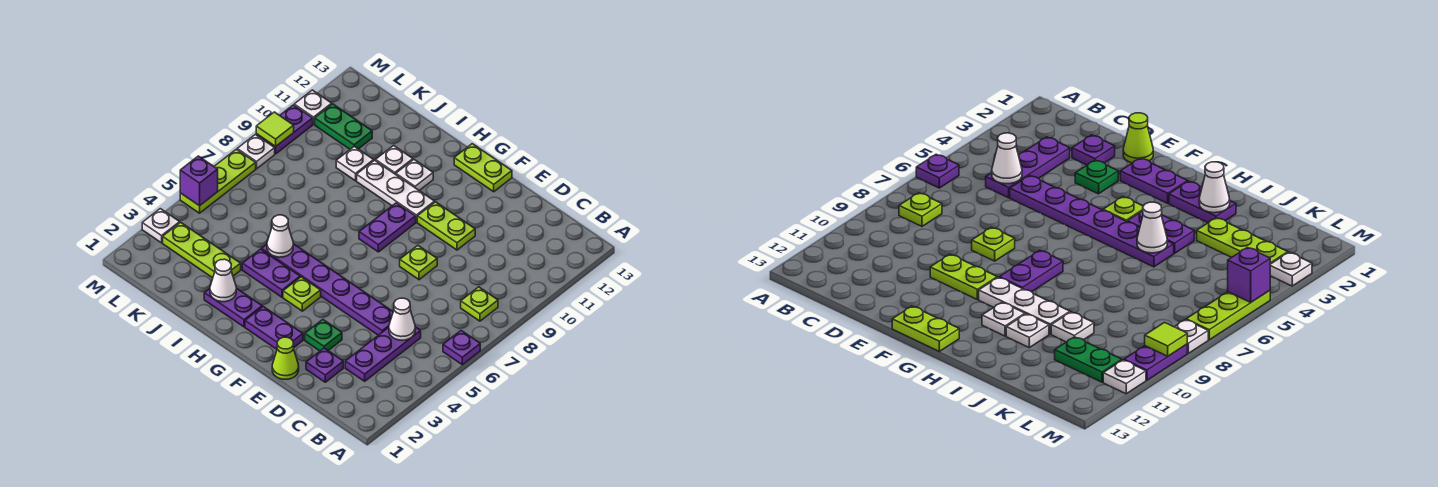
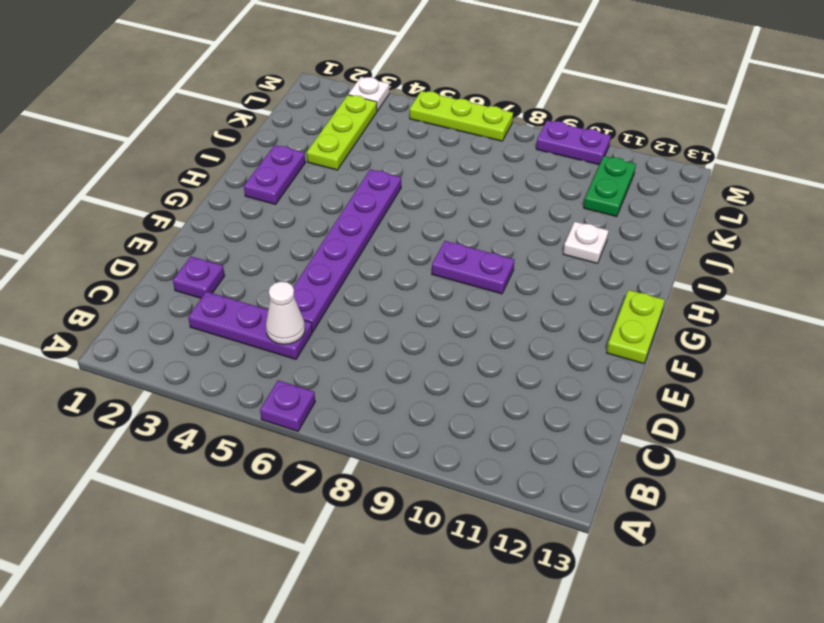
none -> lime plate B8 level 1
none -> lime cone E1 level 1
none -> green plate E3 level 1
none -> lime plate E8 level 1

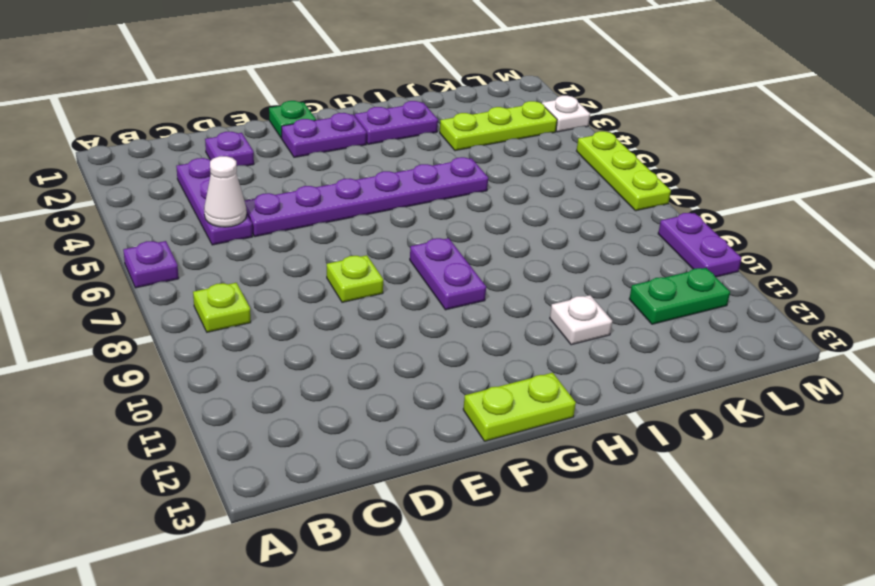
green plate F1 level 1 -> green plate E3 level 1
none -> lime cone E1 level 1
none -> lime plate E10:F10 level 1
none -> lime plate G4 level 1
none -> white plate G10:I10 level 1

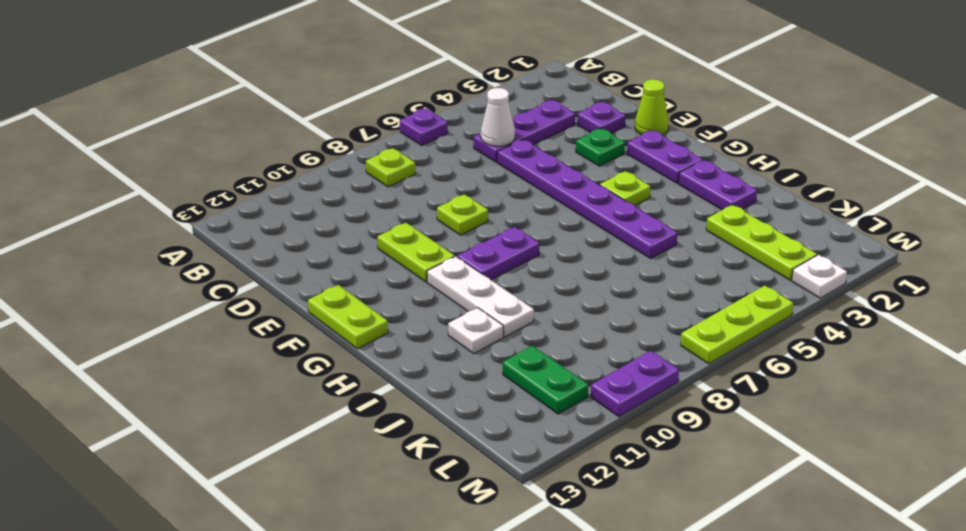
none -> purple plate H4:I4 level 1
none -> white plate H11 level 1
none -> white plate J10 level 1
none -> white plate M8 level 1

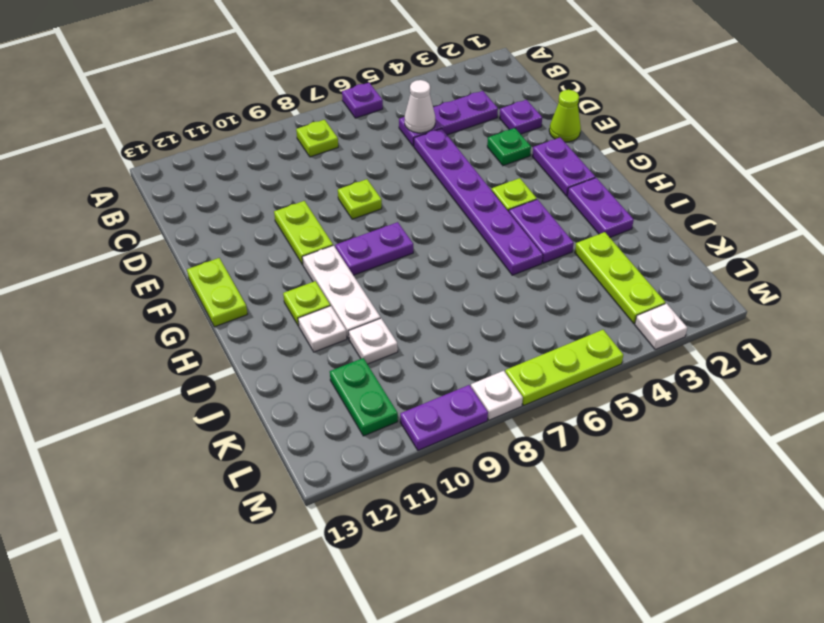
lime plate H11 level 1 -> white plate H11 level 1
none -> white plate M11 level 1
none -> white cone I2 level 2
none -> white cone I5 level 2
none -> purple brick M5 level 2

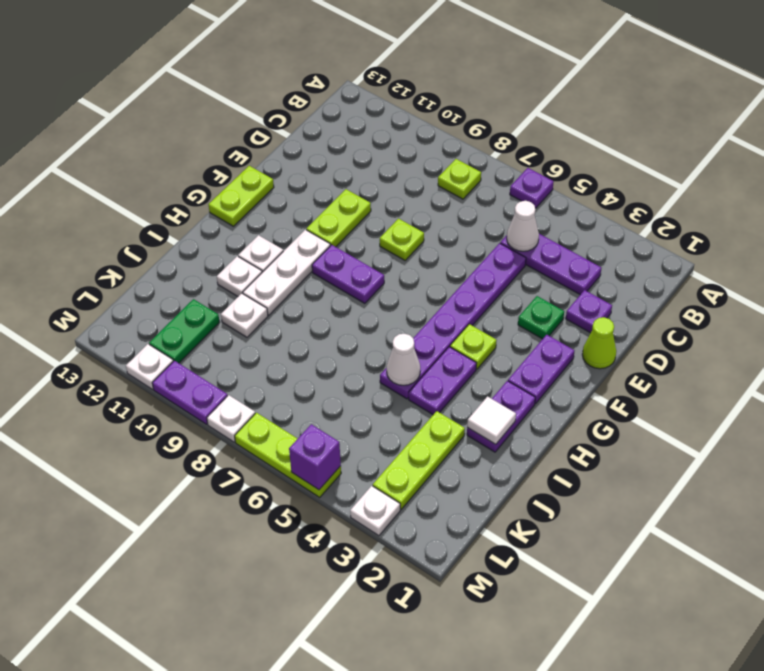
white tile I2 level 2 -> white cone I2 level 2
none -> lime tile M9 level 2

